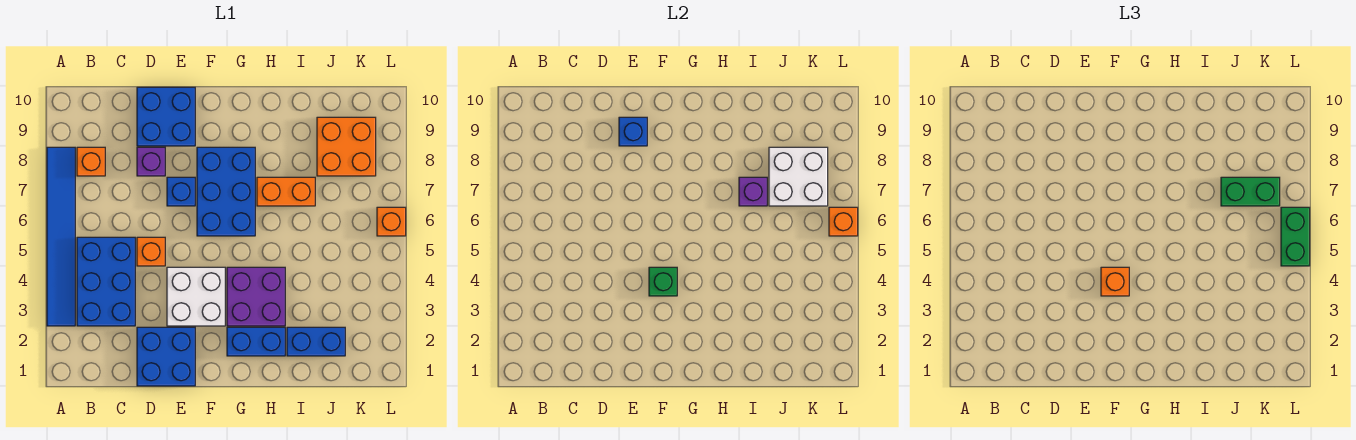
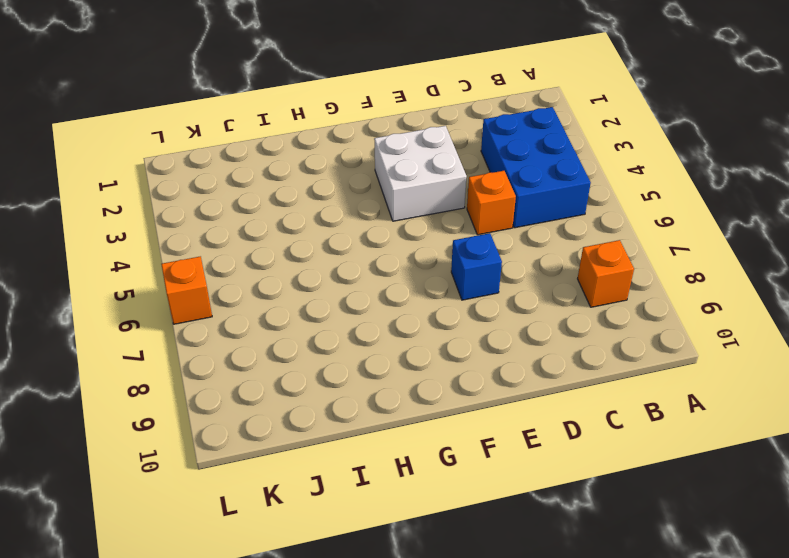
none -> blue tile A3:A8 level 1
none -> blue brick D1:E2 level 1
none -> purple brick D8 level 1

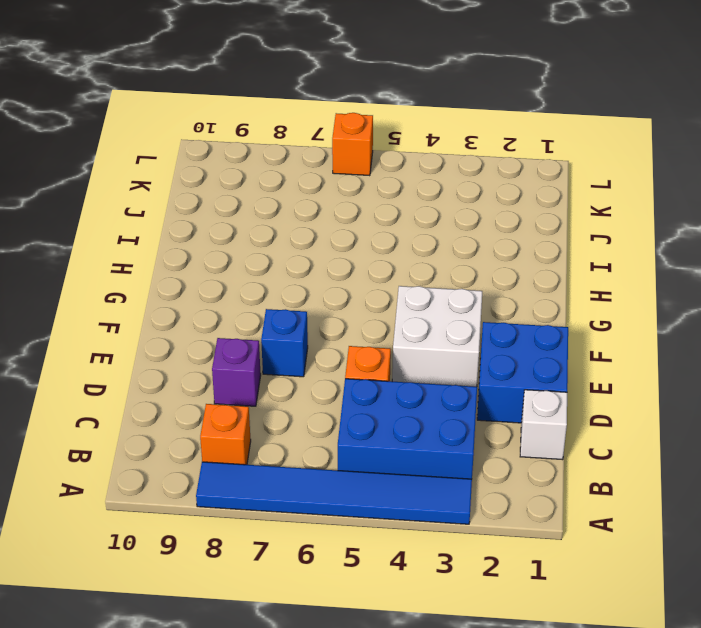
white brick C1 level 1 -> none
none -> blue brick D9:E10 level 1
none -> blue brick F6:G8 level 1
none -> blue brick G2:H2 level 1

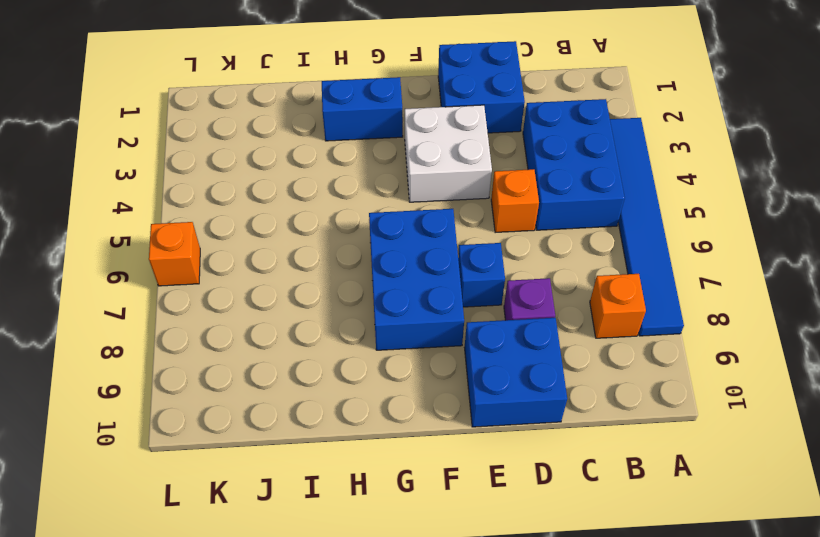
none -> purple brick G3:H4 level 1
none -> orange brick H7:I7 level 1
none -> blue brick I2:J2 level 1

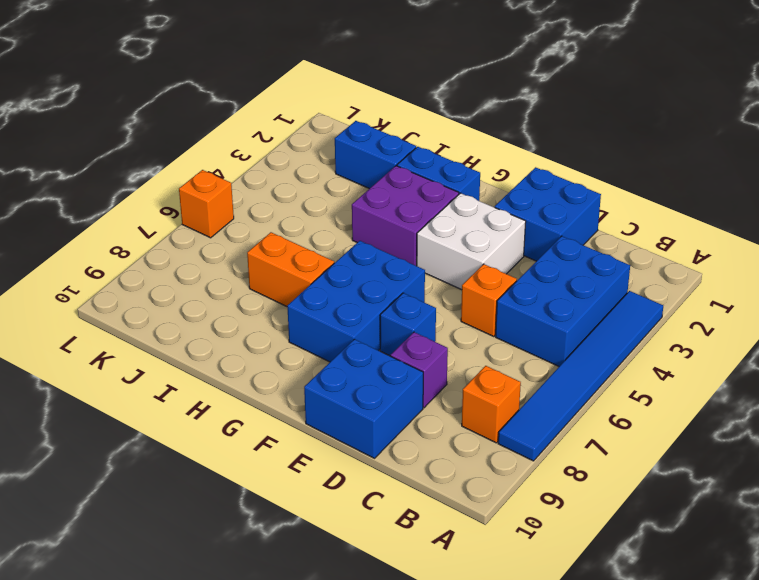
none -> orange brick J8:K9 level 1
none -> blue brick E9 level 2
none -> green brick F4 level 2

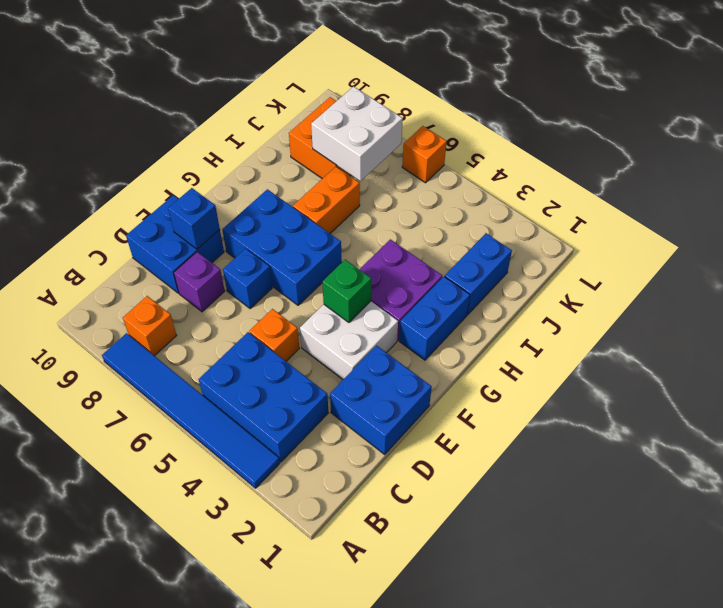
none -> purple brick I7 level 2
none -> orange brick L6 level 2
none -> orange brick F4 level 3

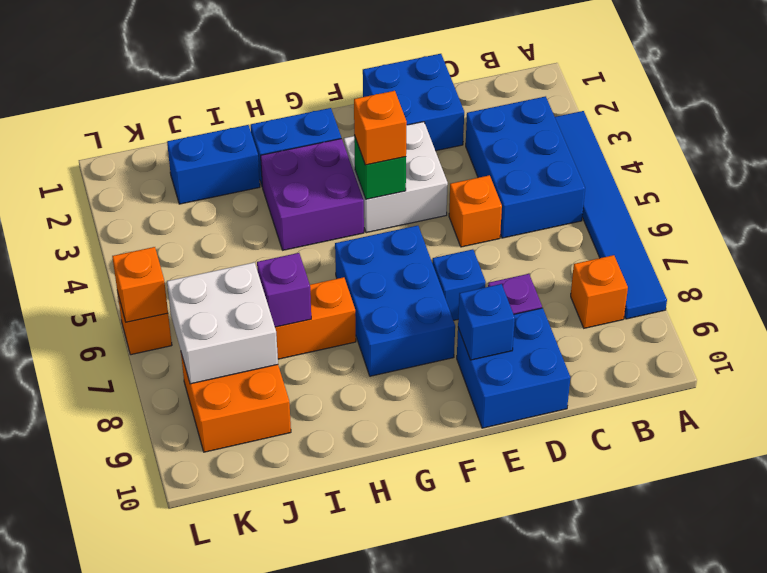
none -> green brick J7:K7 level 3
none -> green brick L5:L6 level 3

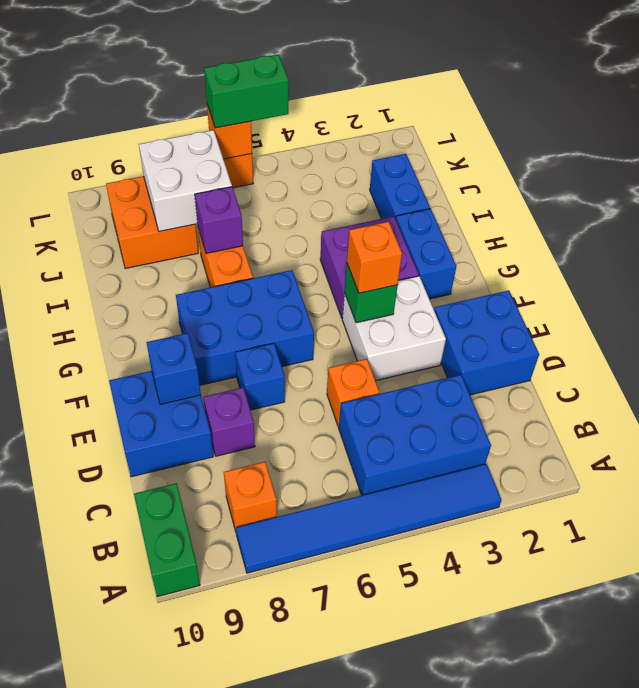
green brick A10:B10 level 1 -> green brick J7:K7 level 3

